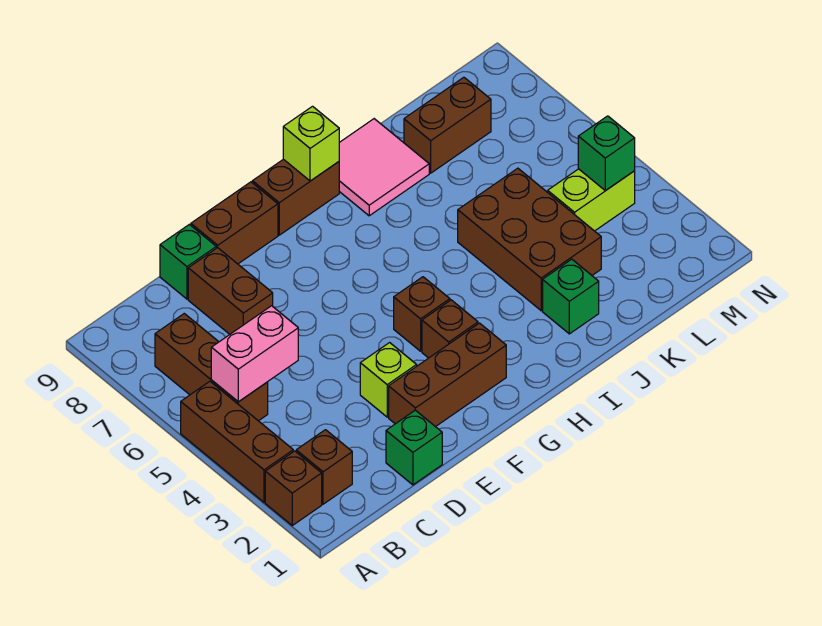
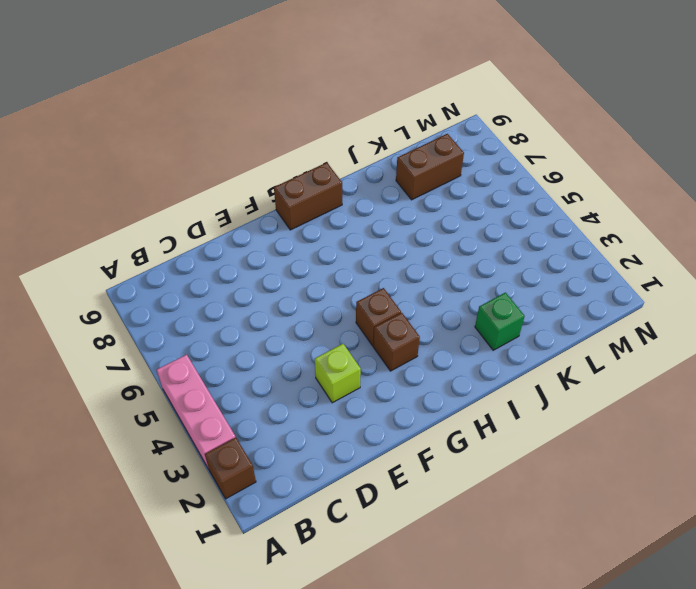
pink brick A3:A5 level 1 -> brown brick A3:A5 level 1
none -> brown brick B2 level 1
none -> brown brick B5:B7 level 1
none -> green brick D1 level 1

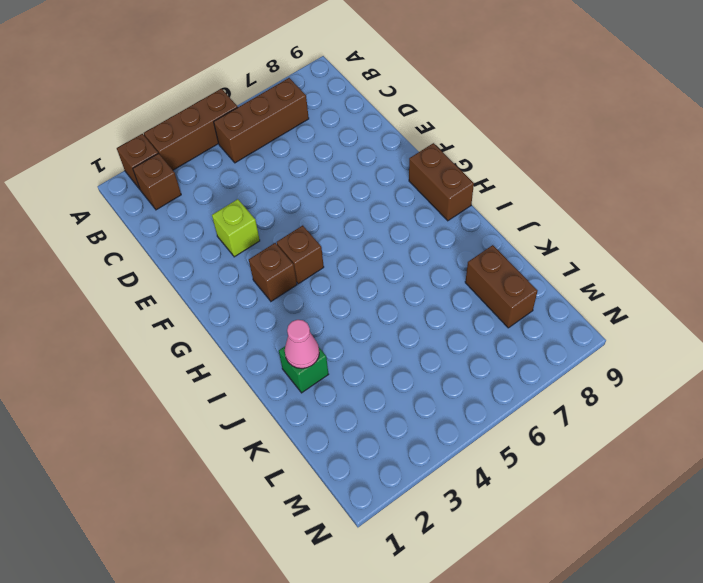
pink cone J2 level 2 -> none
none -> green brick D1 level 1
none -> brown brick D7:D8 level 1
none -> green brick D9 level 1

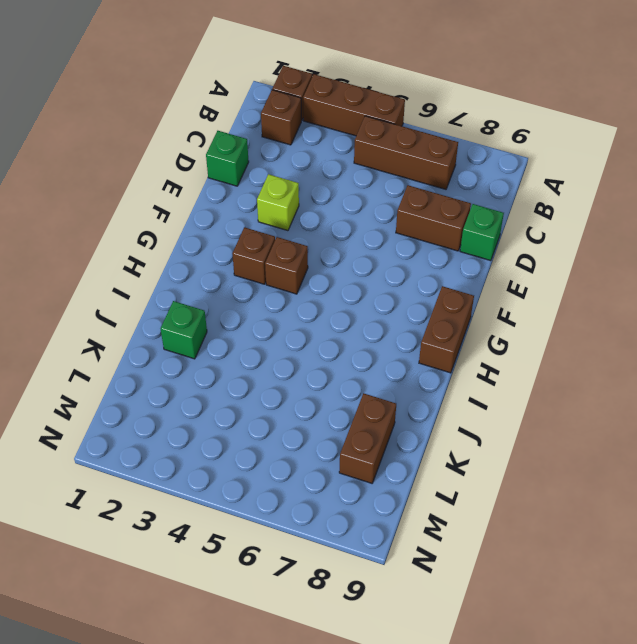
none -> brown brick E2:G2 level 1
none -> brown brick E9:F9 level 1
none -> pink tile I8:J9 level 1

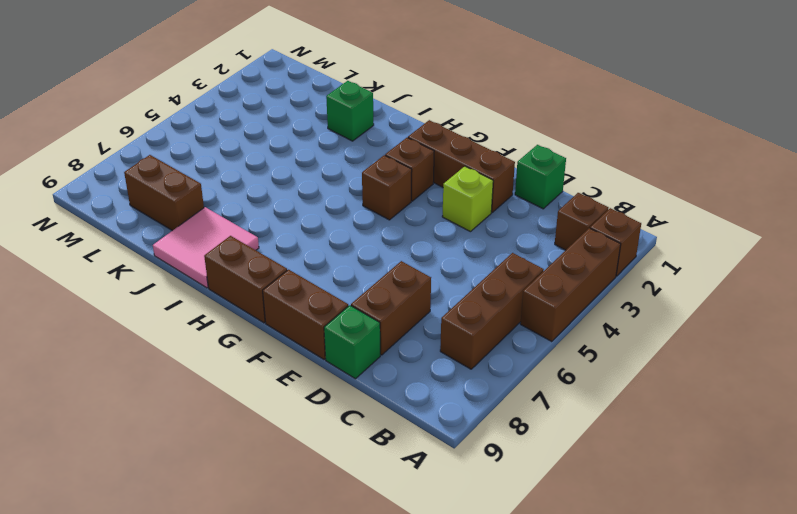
none -> brown brick J3:K5 level 1
none -> lime brick L4:M4 level 1
none -> pink brick B5:C5 level 2

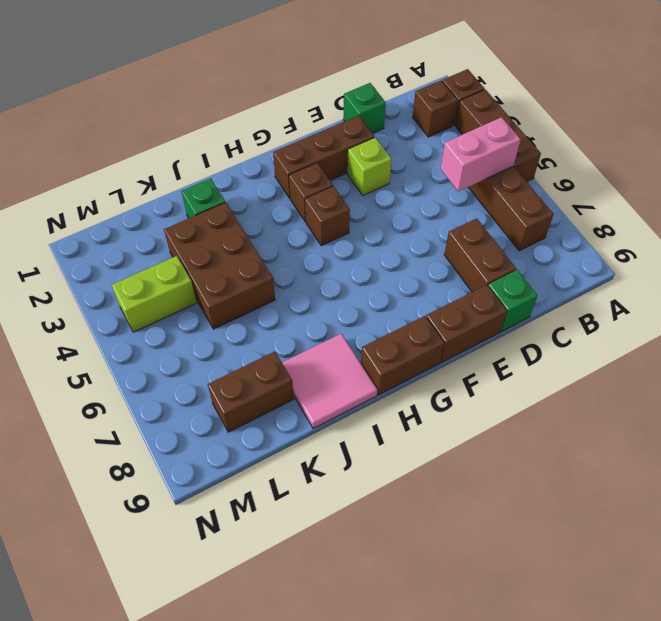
none -> lime brick H9 level 2
none -> green brick M4 level 2

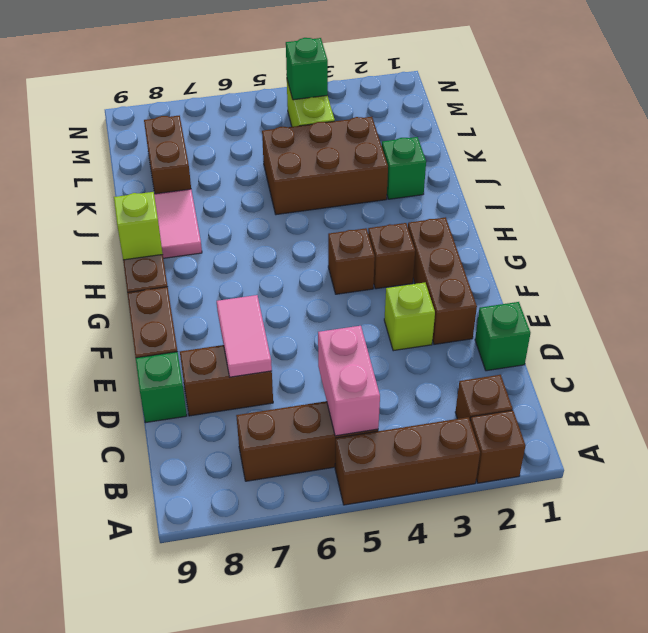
pink tile D7:E7 level 2 -> none

